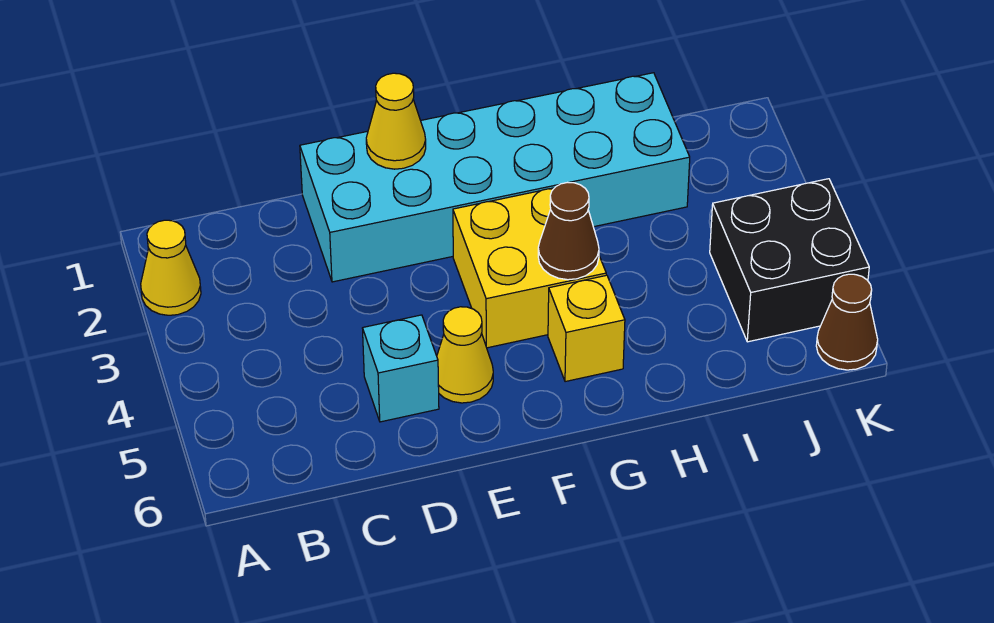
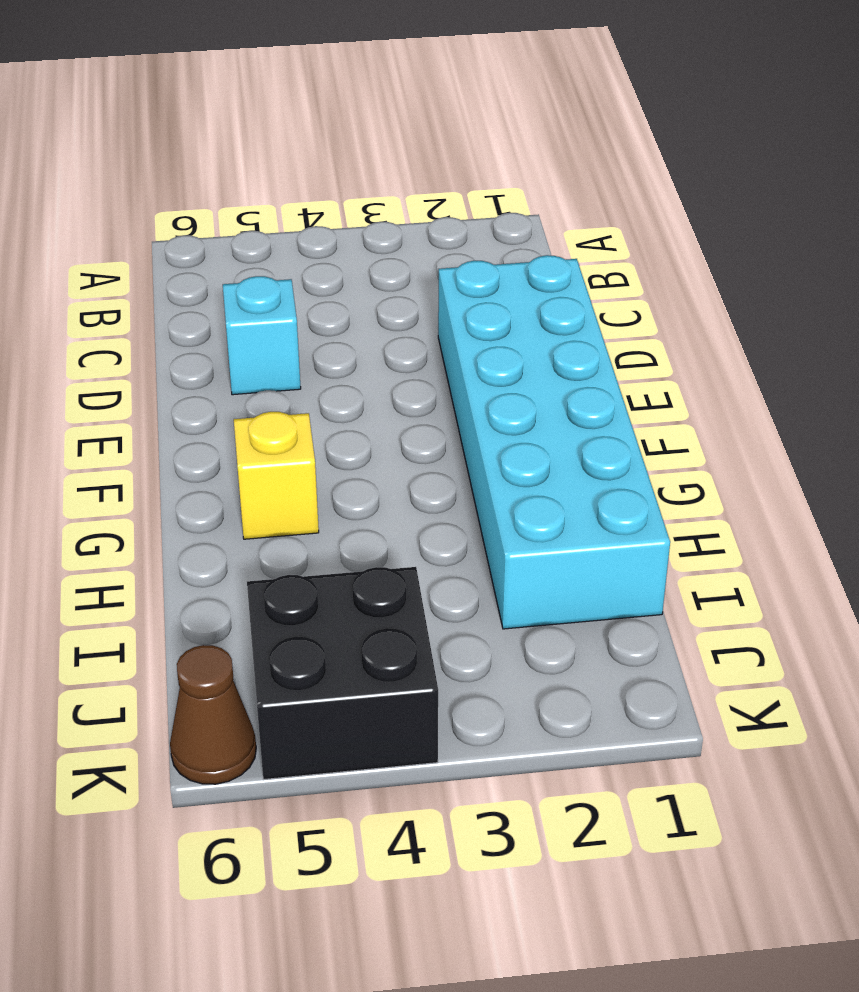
none -> yellow cone A2 level 1
none -> yellow cone E5 level 1

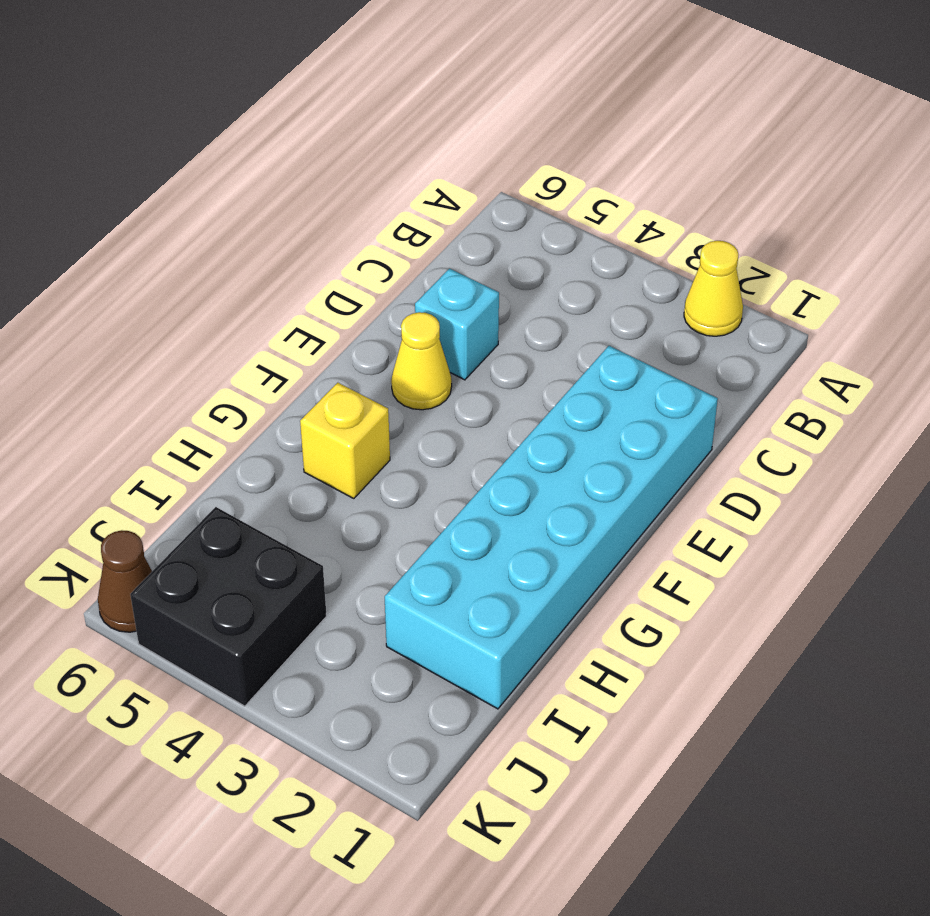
none -> yellow brick F3:G4 level 1
none -> yellow cone E1 level 2

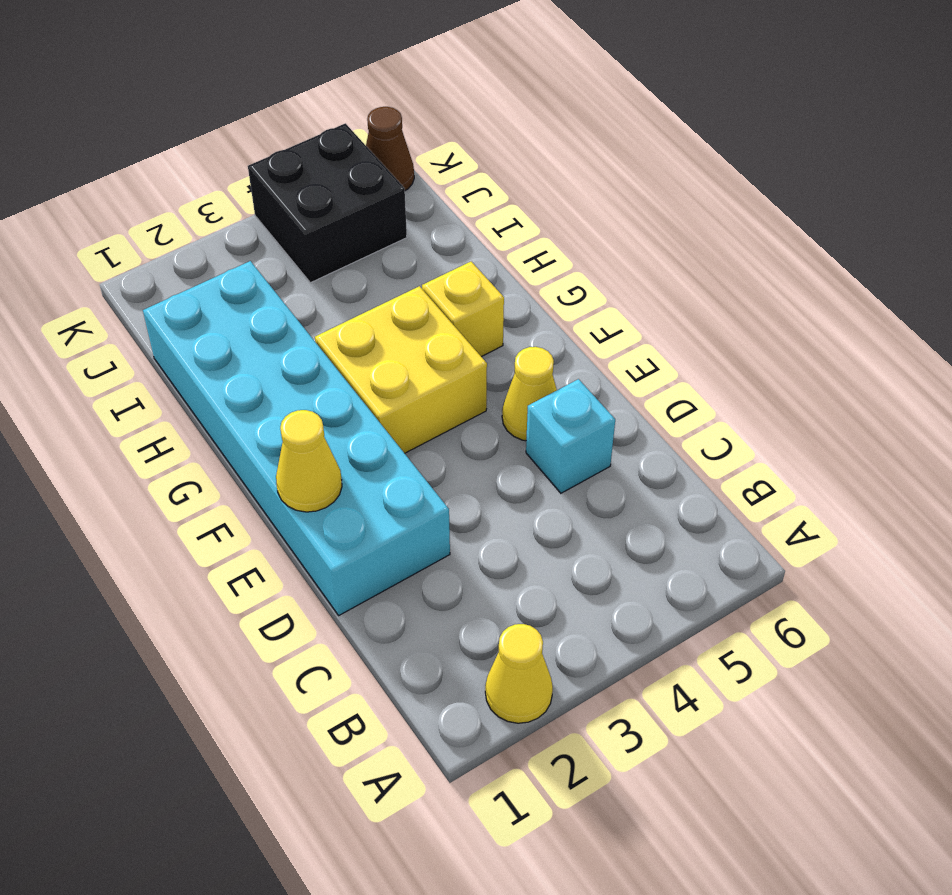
none -> brown cone G4 level 2

